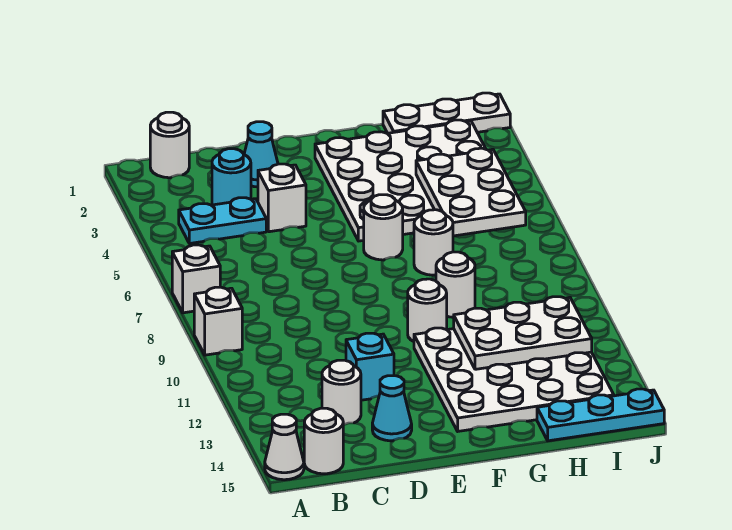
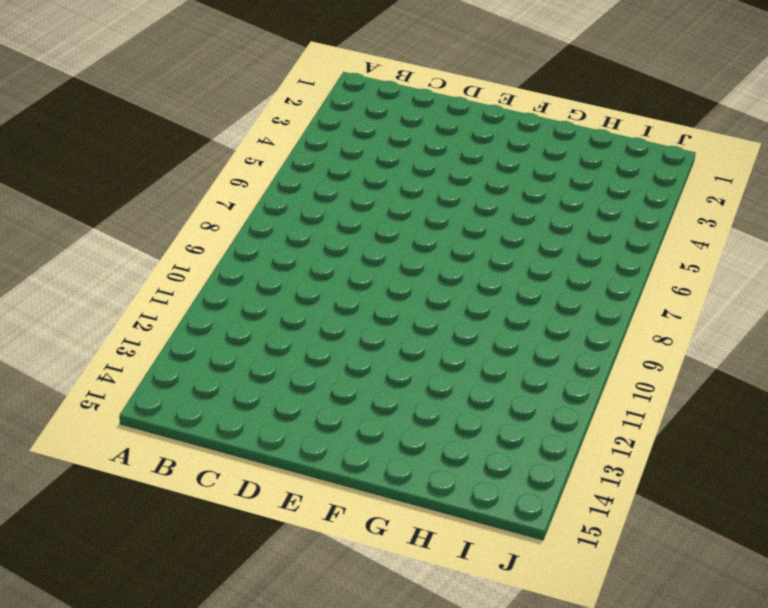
none -> white brick A7 level 1
none -> white brick A9 level 1
none -> white cone A15 level 1

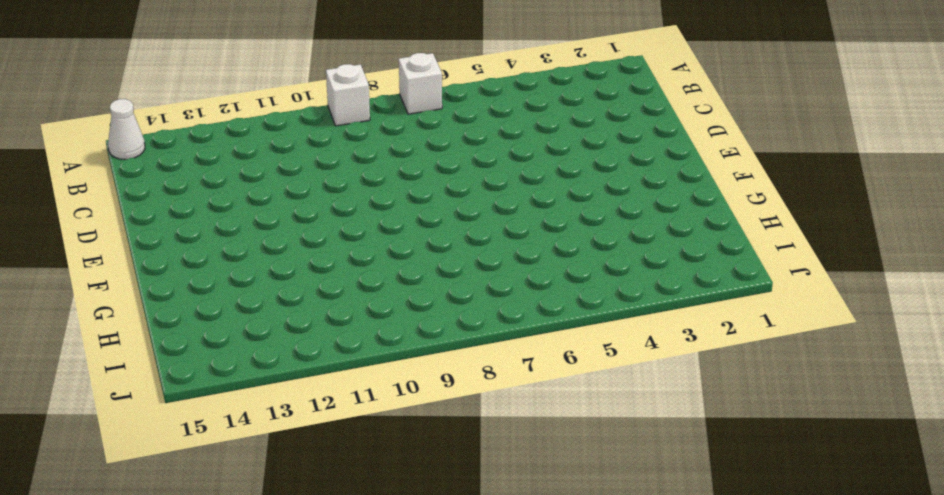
none -> white round brick B1 level 1
none -> cyan plate B4:C4 level 1
none -> white round brick B15 level 1

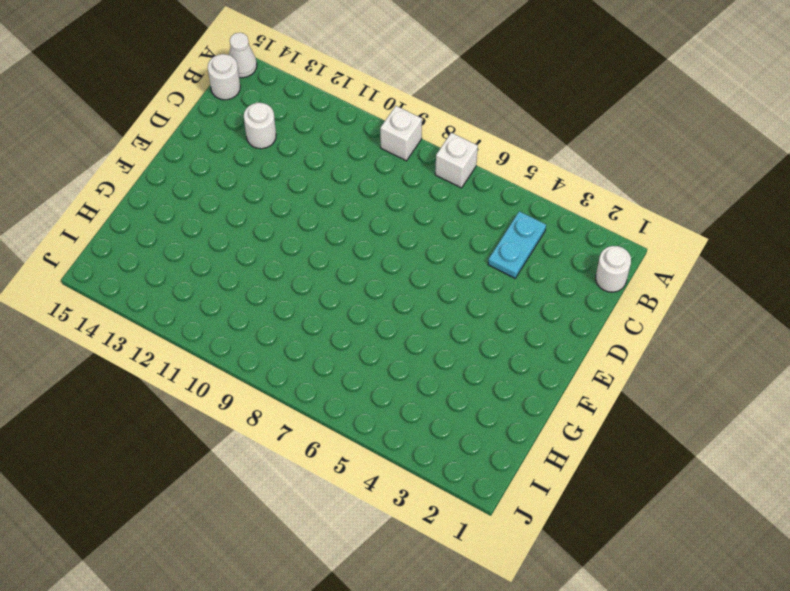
none -> cyan round brick C3 level 1
none -> cyan cone D2 level 1
none -> white brick D4 level 1

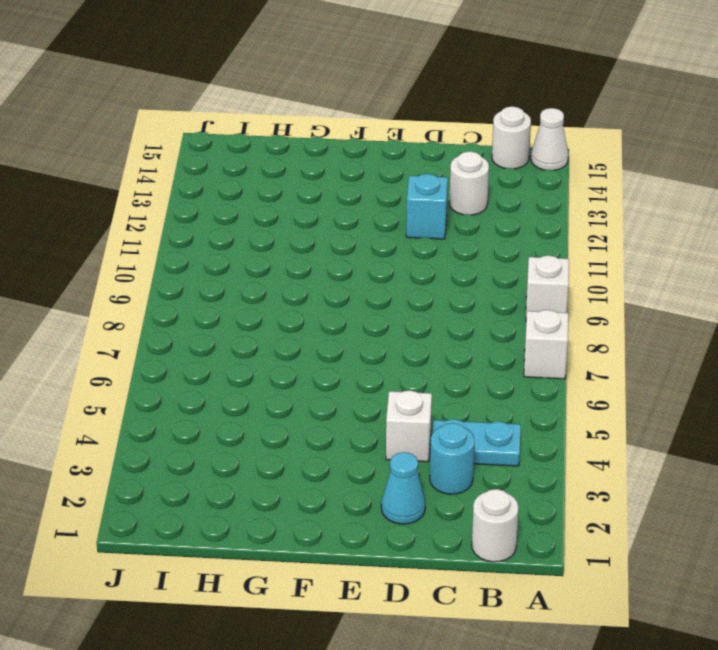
none -> cyan cone D14 level 1
none -> white plate F2:I5 level 1
none -> white round brick F6 level 1

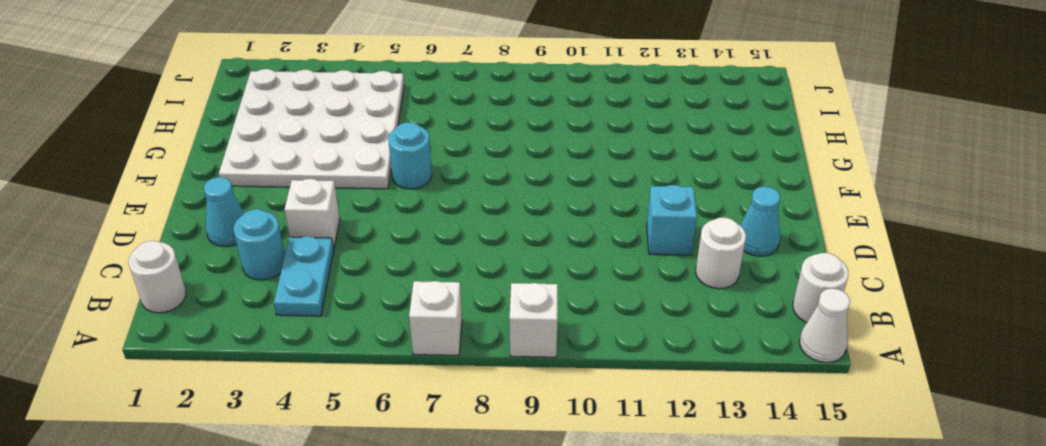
cyan round brick F6 level 1 -> white round brick F6 level 1
none -> white round brick F10 level 1
none -> white plate F11:I14 level 1
none -> white round brick G7 level 1

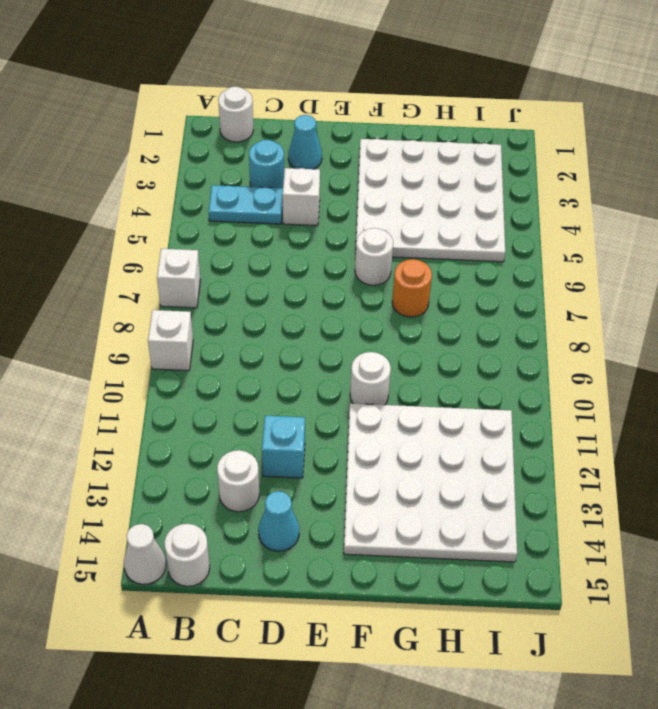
orange round brick G7 level 1 -> white round brick G7 level 1
none -> white round brick G9 level 1
none -> white plate H1:J1 level 1
none -> cyan plate H15:J15 level 1

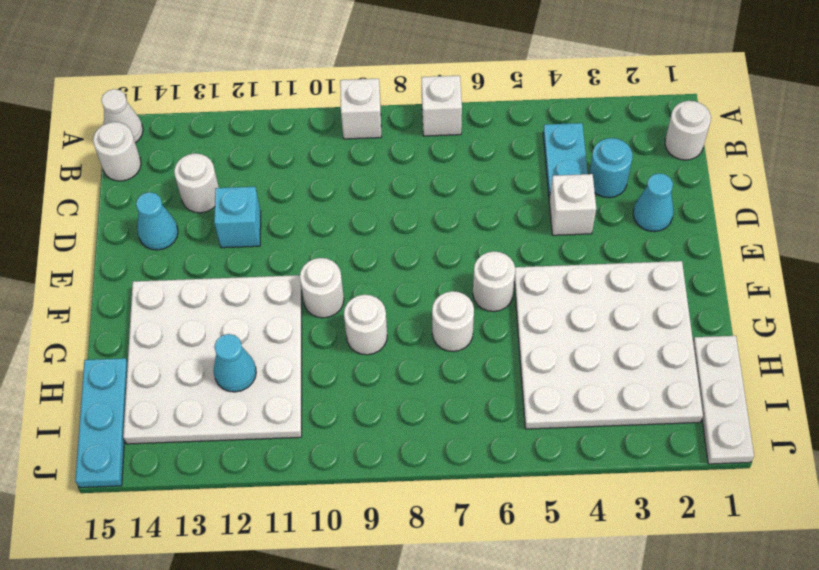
cyan cone H12 level 2 -> white plate G11:I12 level 2
none -> white plate H4:I6 level 2

